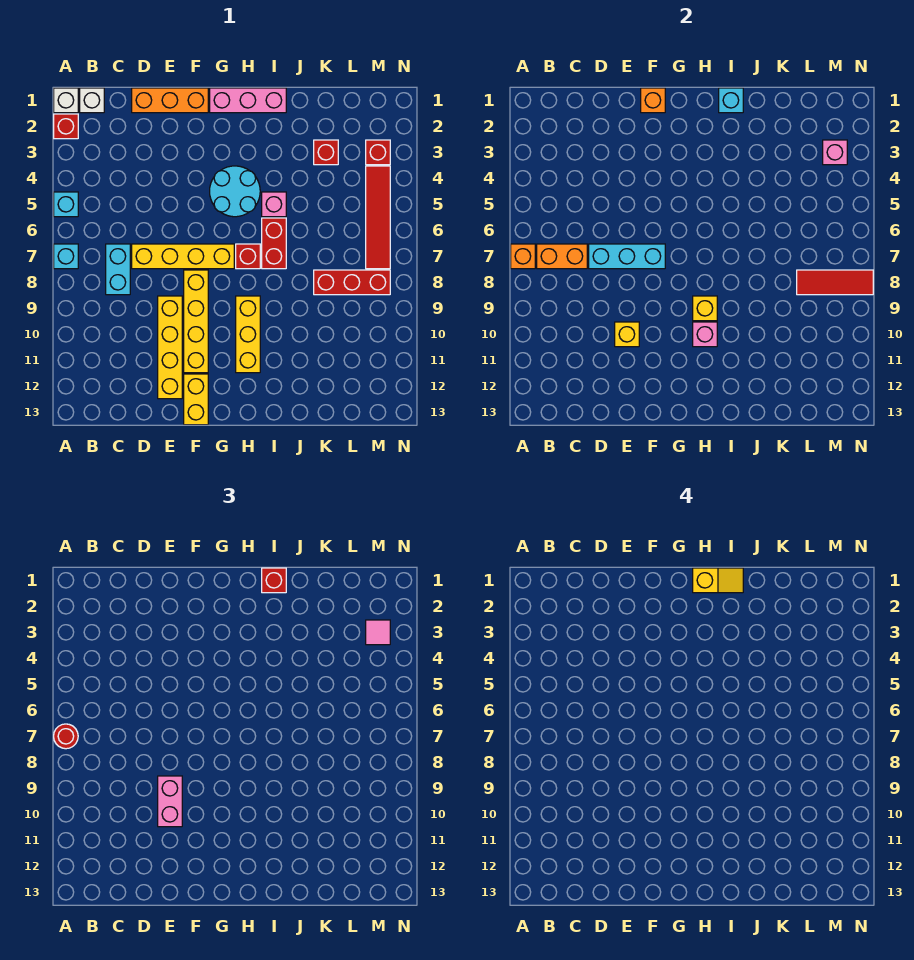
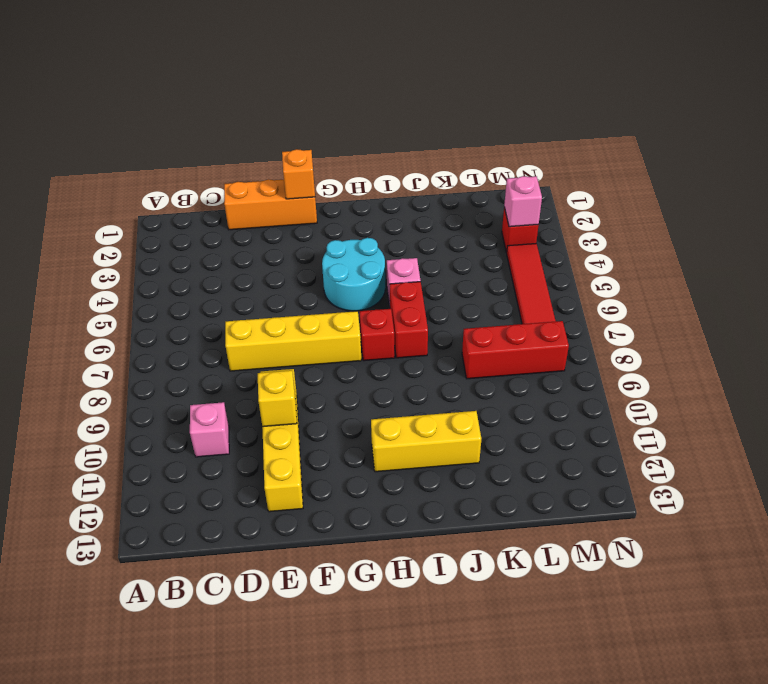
pink brick C10 level 1 -> pink brick H10 level 2
yellow brick H11:J11 level 1 -> yellow brick H9:H11 level 1
none -> white brick A1 level 1
none -> red brick A2 level 1
none -> cyan brick A5 level 1
none -> cyan brick A7 level 1

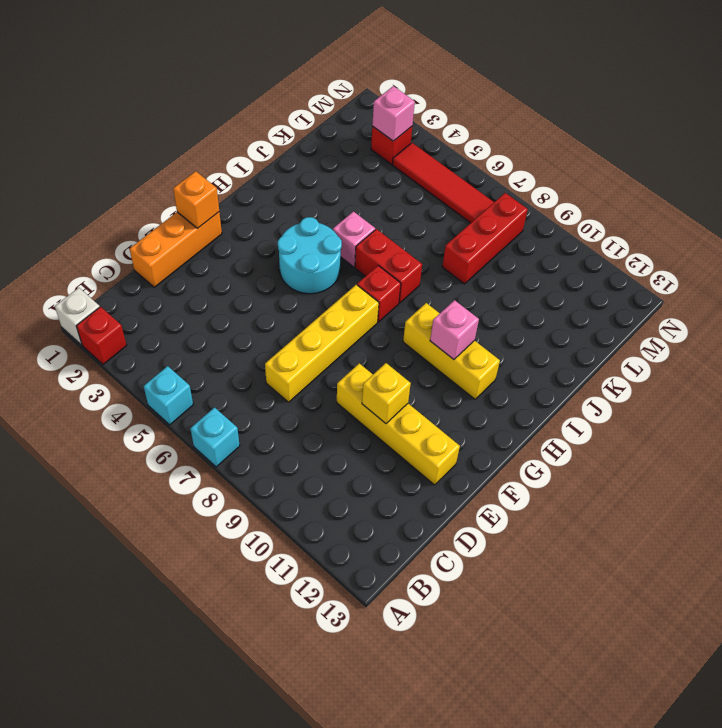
none -> white brick B1 level 1
none -> cyan brick C7:C8 level 1
none -> yellow brick F8:F11 level 1
none -> yellow brick F12:F13 level 1

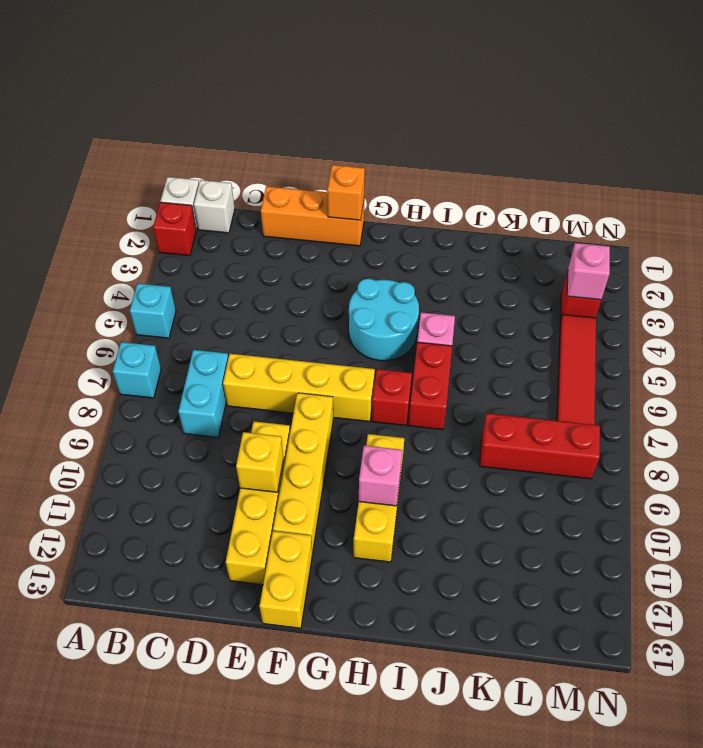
none -> pink brick G1:I1 level 1
none -> red brick K3 level 1
none -> orange brick A7 level 2
none -> orange brick B7:C7 level 2

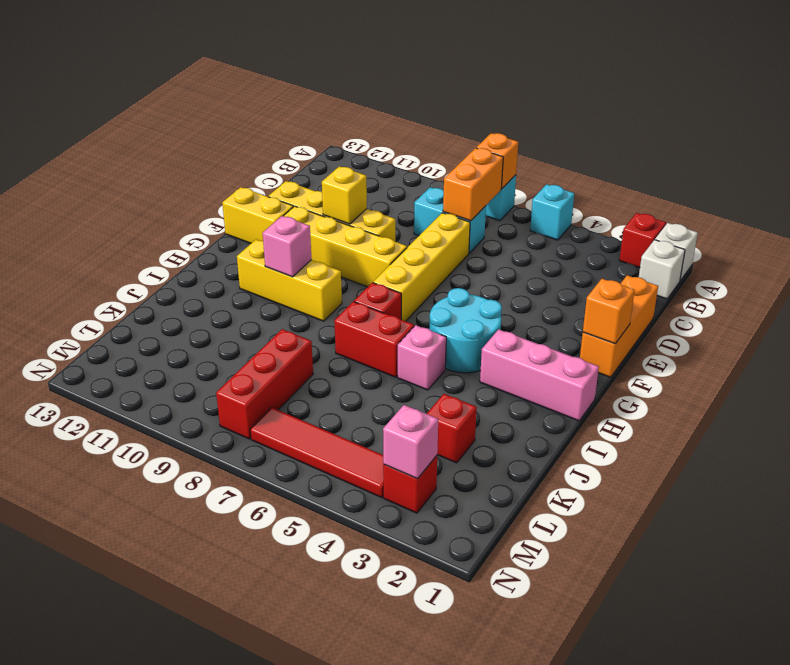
pink brick H1:H3 level 1 -> pink brick G1:I1 level 1
none -> cyan brick D7:F7 level 2
none -> yellow brick H9 level 2
none -> cyan brick I1 level 2
none -> red tile L8:N8 level 2

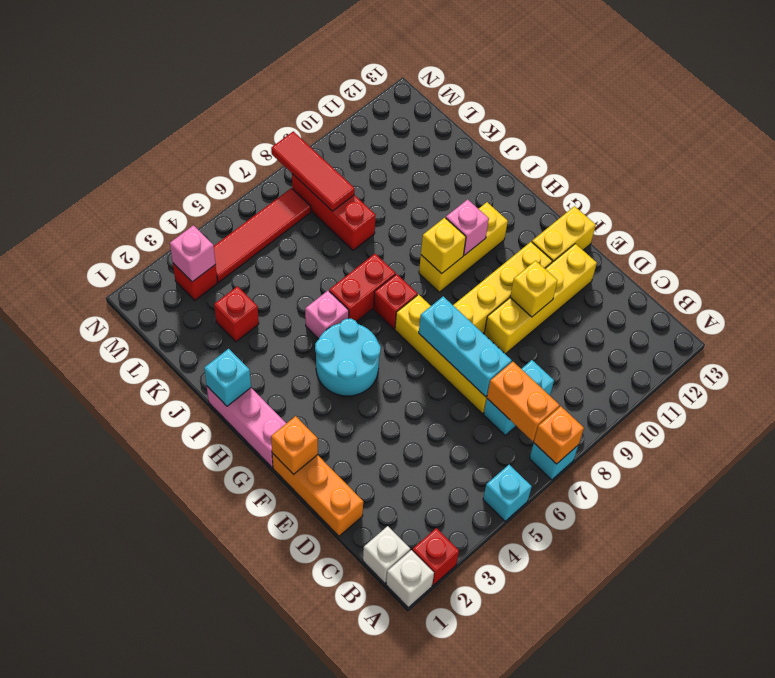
none -> red round brick A7 level 3
none -> pink brick E9:E10 level 3
none -> red brick I1 level 3
none -> pink tile M3 level 3

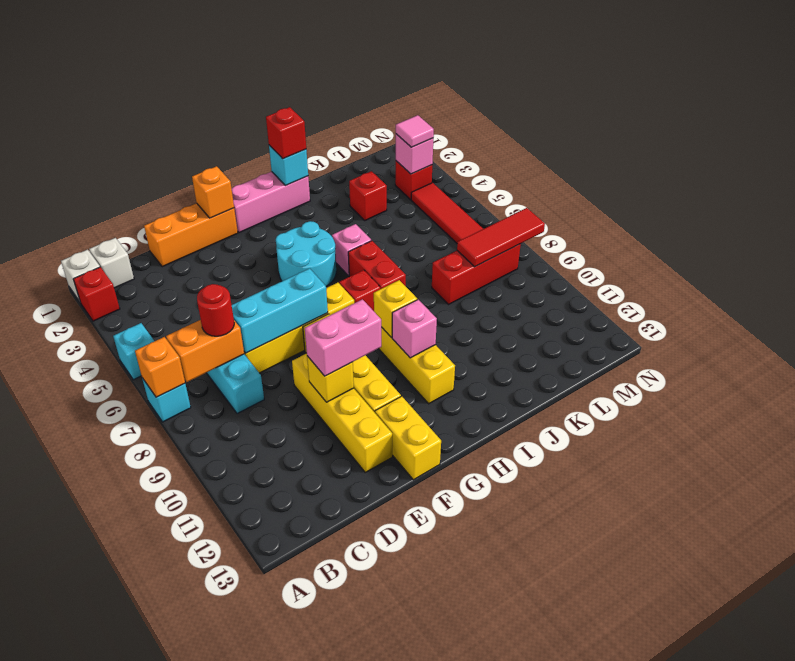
red round brick C7 level 3 -> red round brick A7 level 3
pink brick E10:F10 level 3 -> pink brick E9:E10 level 3
none -> yellow slope H1:I1 level 4 top H

